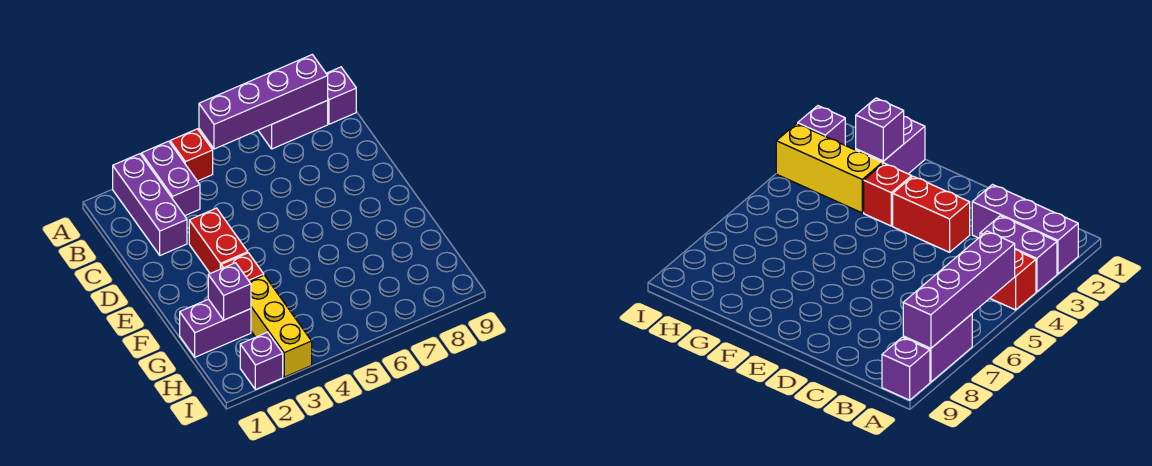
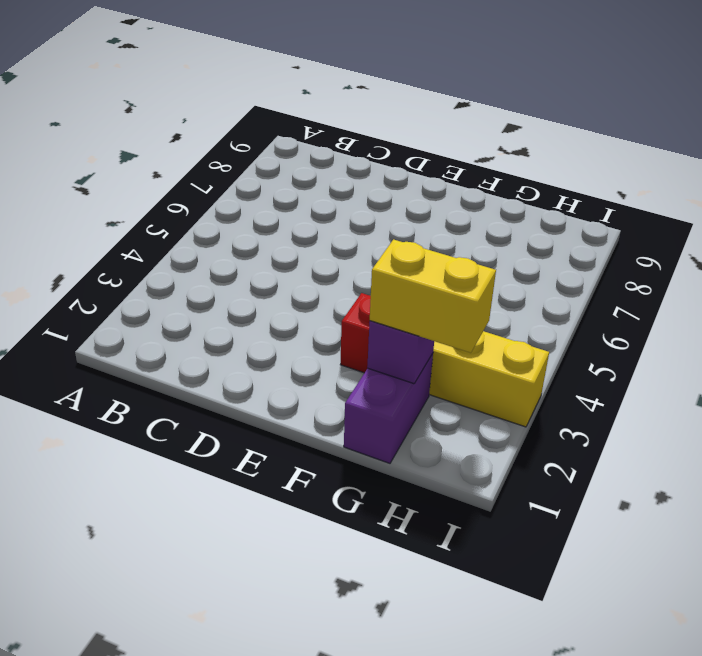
yellow brick G2:H2 level 3 -> none
none -> purple brick A2:C2 level 1
none -> purple brick A3:B3 level 1
none -> red brick A4 level 1

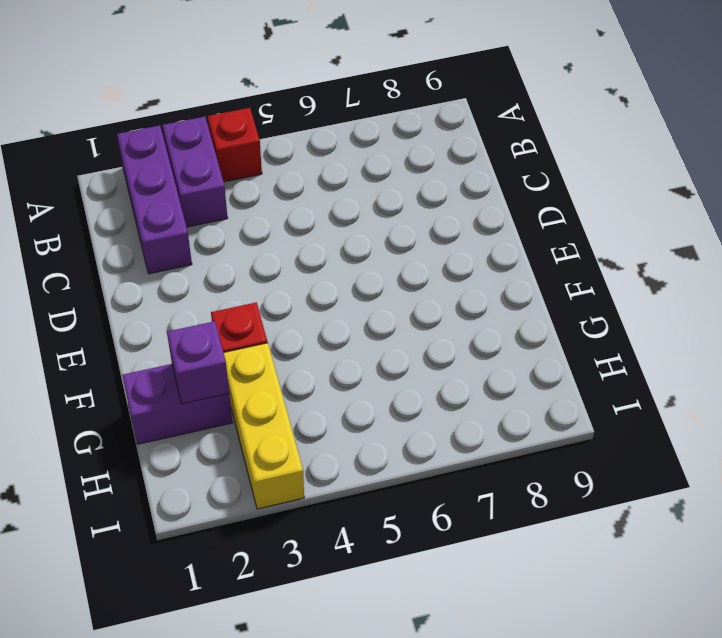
none -> purple brick A7:A8 level 1
none -> purple brick A9 level 1
none -> red brick D3:E3 level 1

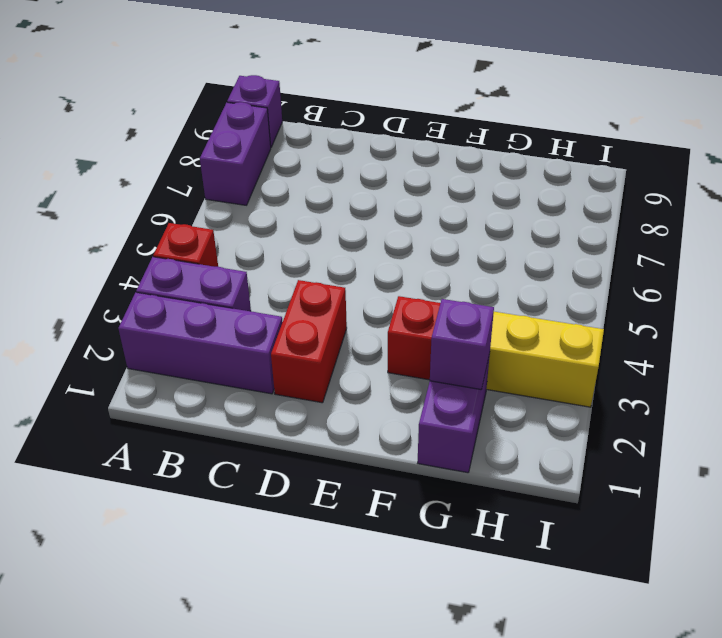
red brick D2:D3 level 1 -> red brick D3:E3 level 1
none -> purple brick I2 level 1
none -> purple brick A5:A8 level 2

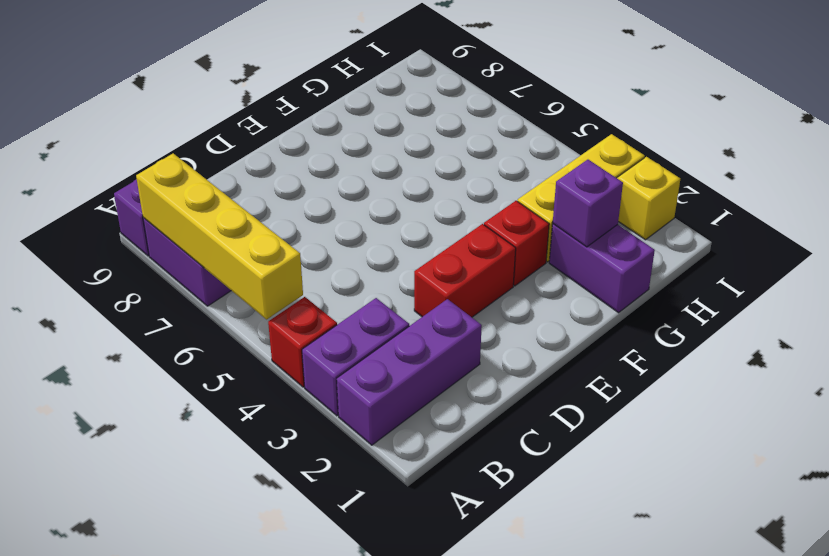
yellow brick A5:A8 level 2 -> purple brick A5:A8 level 2
yellow brick I2 level 1 -> purple brick I2 level 1

